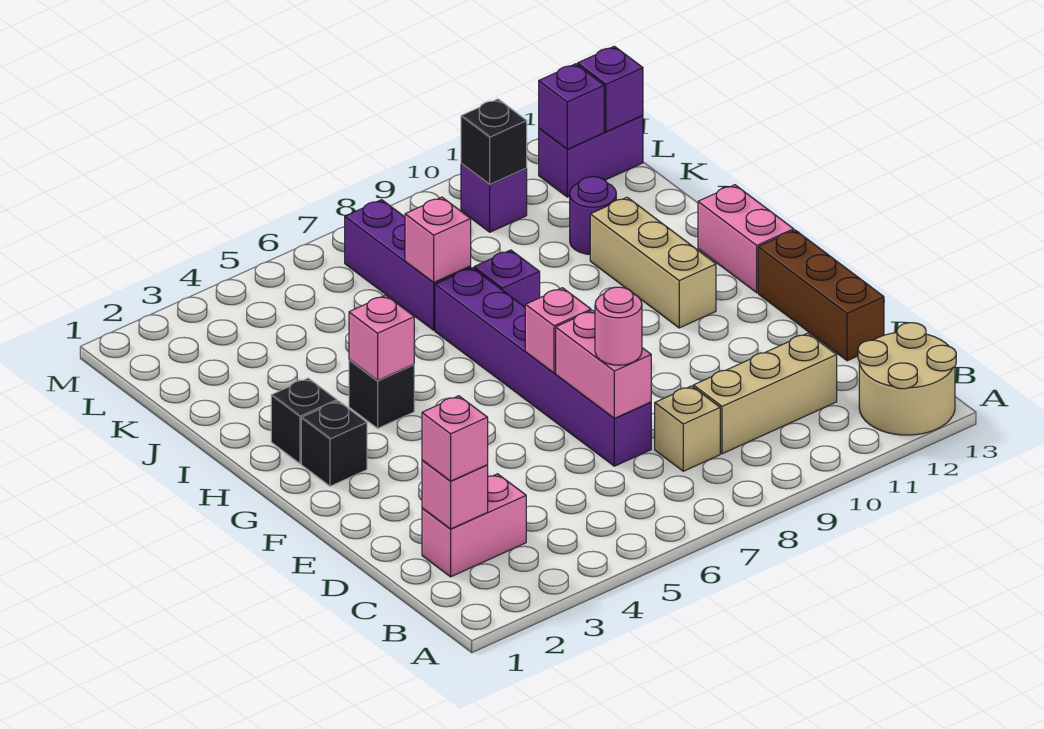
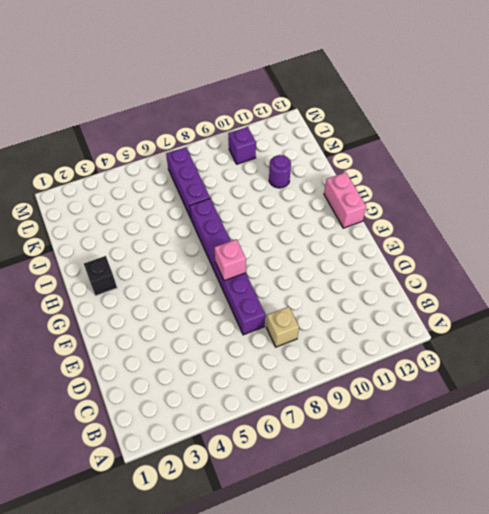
none -> tan round brick A12:B13 level 1
none -> pink brick C2:C3 level 1
none -> tan brick C9:C11 level 1

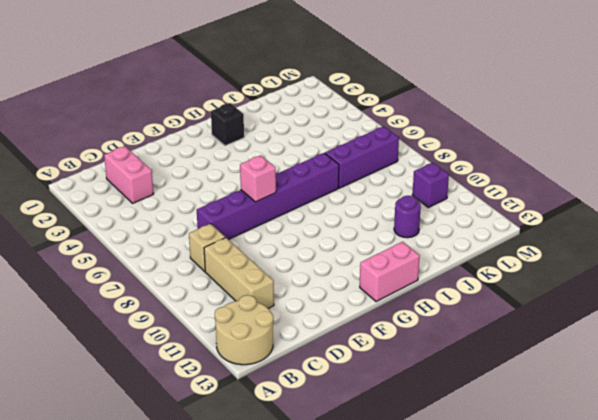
none -> brown brick D13:F13 level 1
none -> black brick G2 level 1
none -> tan brick G11:I11 level 1

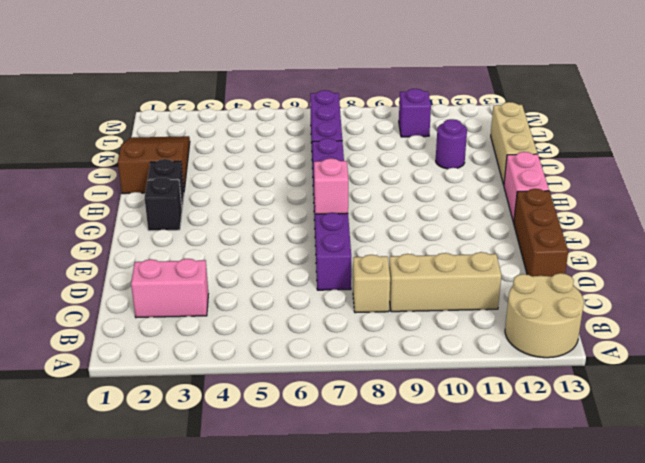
brown slope I1:K2 level 1 top I -> none
tan brick I13:K13 level 1 -> tan brick G11:I11 level 1
none -> black brick H4 level 1
none -> purple brick I8 level 1
none -> purple brick L12:L13 level 1

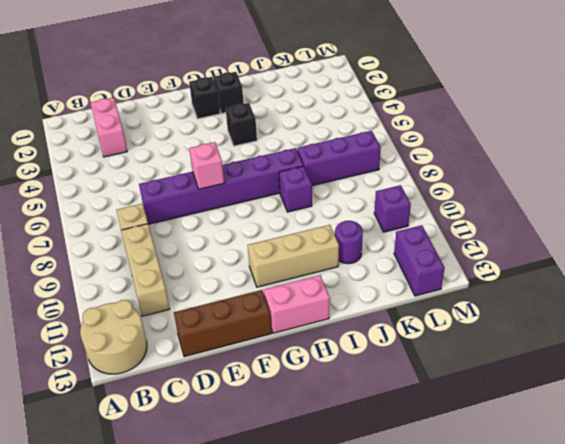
none -> pink brick C2 level 2
none -> pink brick D7:E7 level 2
none -> pink brick H4 level 2

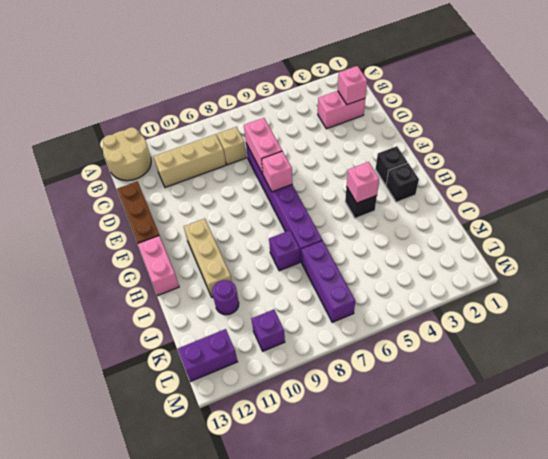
none -> pink brick J7 level 2
none -> black brick L10 level 2
none -> purple brick L12 level 2

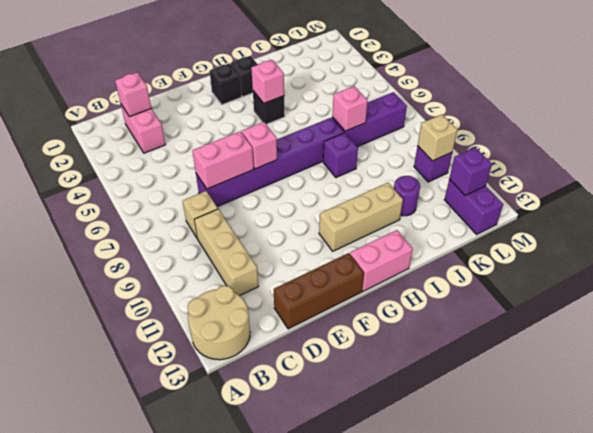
tan brick L10 level 2 -> black brick L10 level 2
none -> purple brick L13 level 2
none -> pink brick C2 level 3
none -> pink round brick D7 level 3

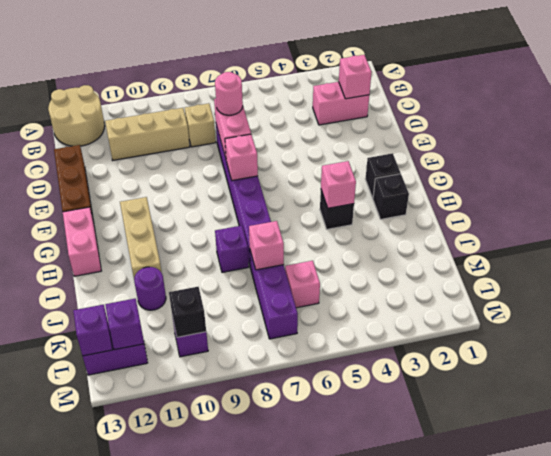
pink brick K6 level 1 -> pink brick C2 level 3

